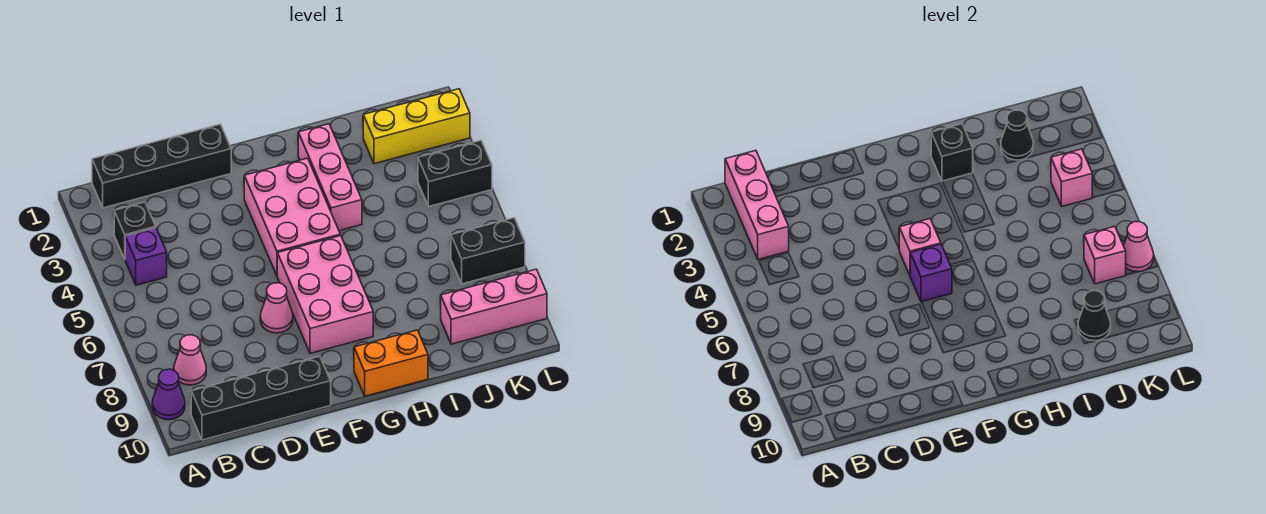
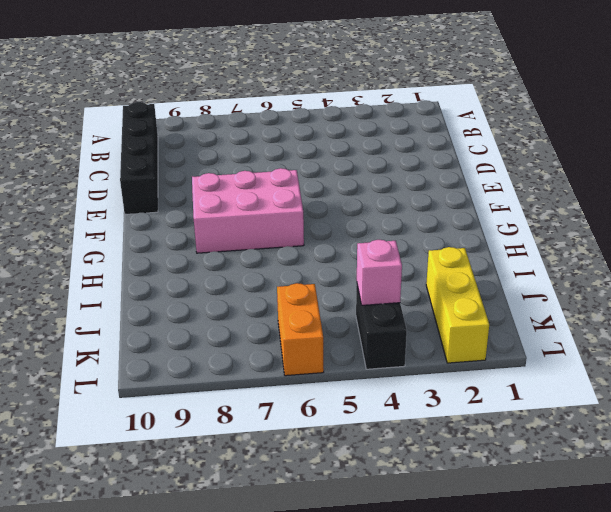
orange brick K6:L6 level 1 -> orange brick G10:H10 level 1
none -> purple cone A9 level 1
none -> black brick B1:E1 level 1
none -> black brick B3 level 1

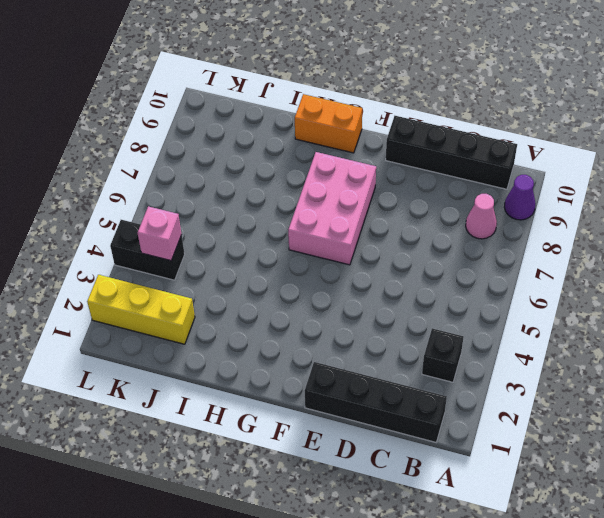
none -> purple brick B4 level 1
none -> pink cone E7 level 1
none -> pink brick F3:G5 level 1

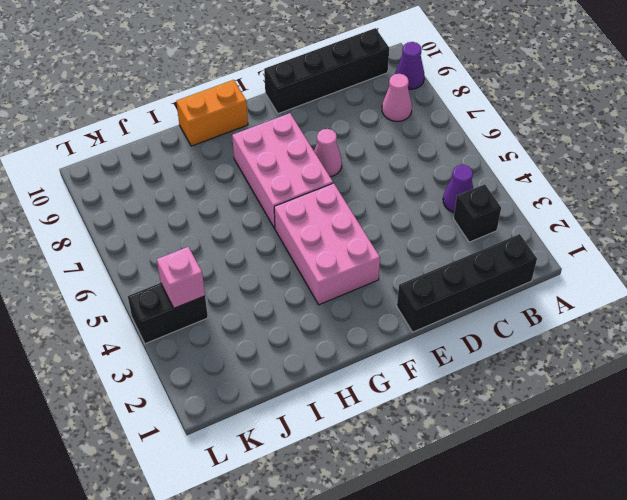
purple cone B4 level 1 -> purple brick B4 level 1
none -> pink brick H2:H4 level 1
none -> yellow brick J2:L2 level 1
none -> pink brick J9:L9 level 1

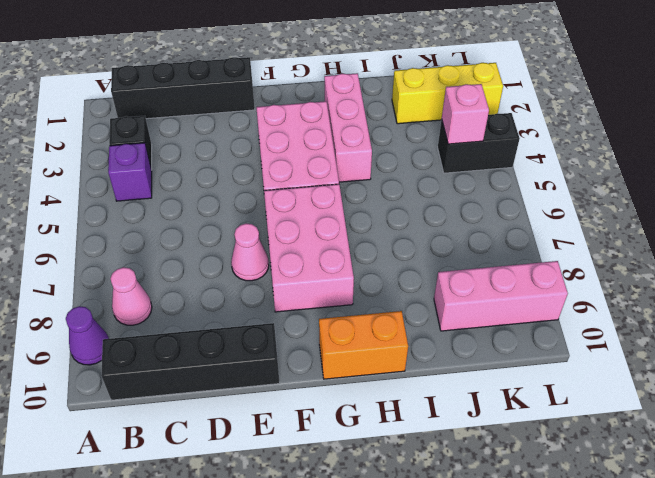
none -> black brick K7:L7 level 1
none -> pink brick B1:B3 level 2
none -> pink brick F5 level 2

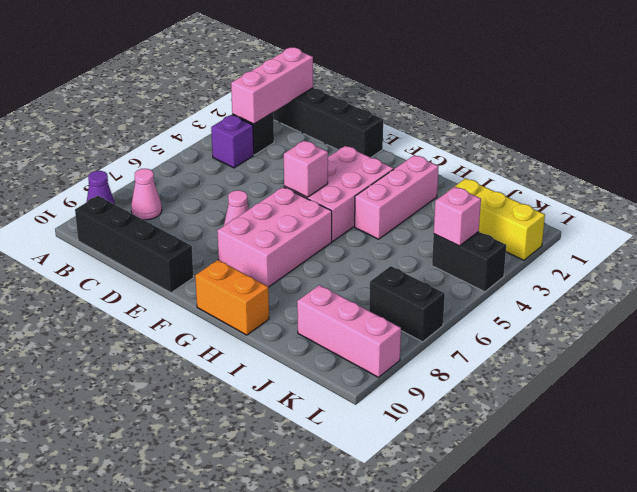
none -> purple brick F6 level 2
none -> black brick H2 level 2
none -> black cone J2 level 2

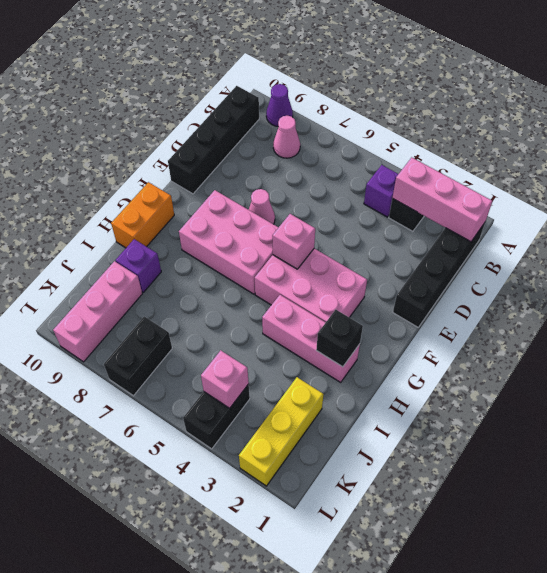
purple brick I9 level 1 -> purple brick F6 level 2
none -> black cone J2 level 2
none -> black cone J9 level 2
none -> pink brick K7 level 2

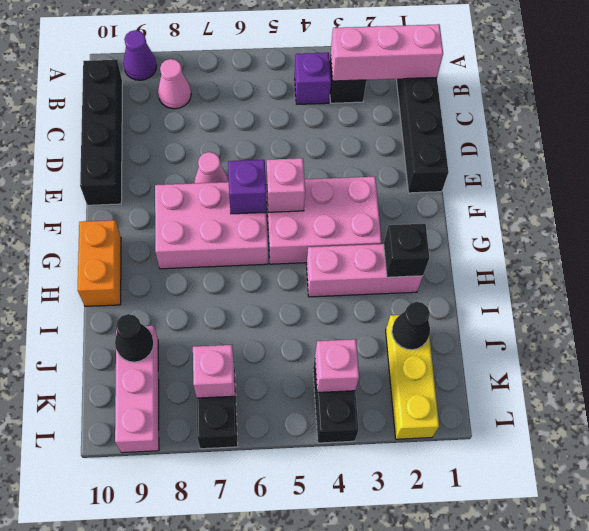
none -> pink cone L7 level 2

